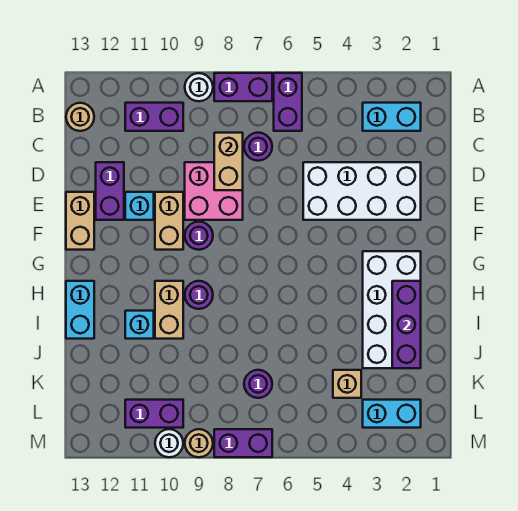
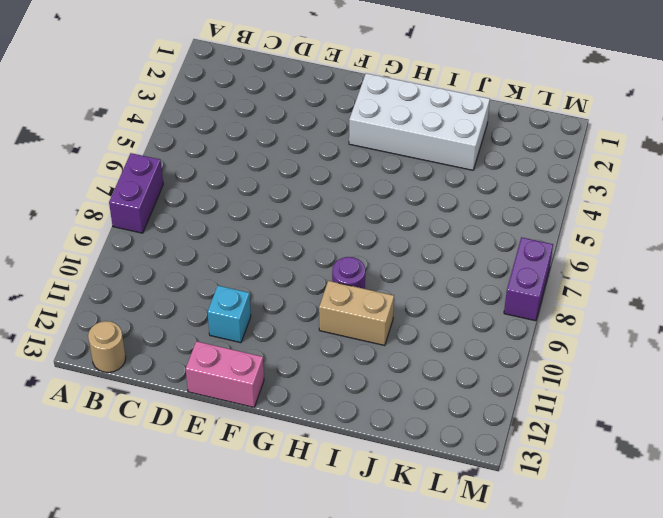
pink brick E13:F13 level 1 -> tan brick E13:F13 level 1
none -> purple brick A6:B6 level 1
none -> white round brick A9 level 1
none -> cyan brick B2:B3 level 1

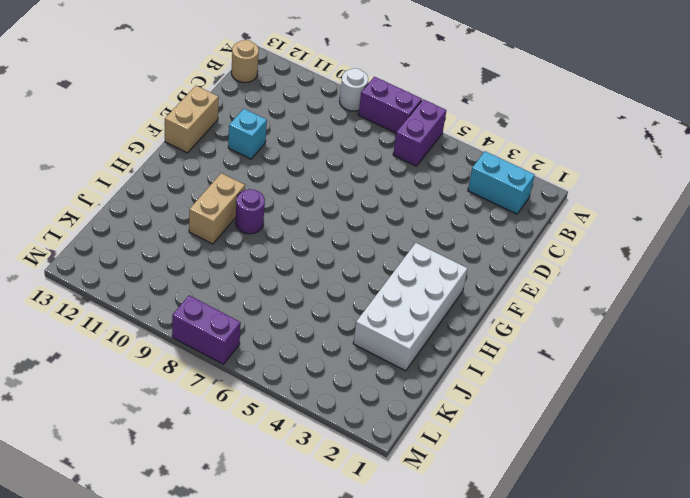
none -> purple brick B10:B11 level 1
none -> purple round brick C7 level 1
none -> white brick D2:E5 level 1

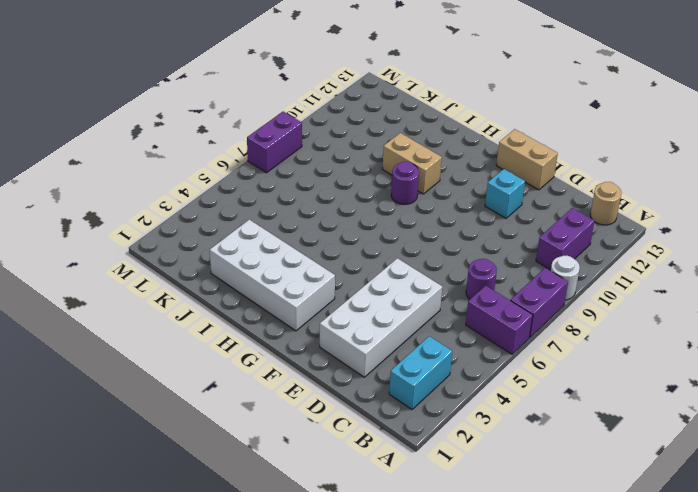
none -> pink brick D8:E9 level 1
none -> purple brick D12:E12 level 1
none -> tan brick E10:F10 level 1

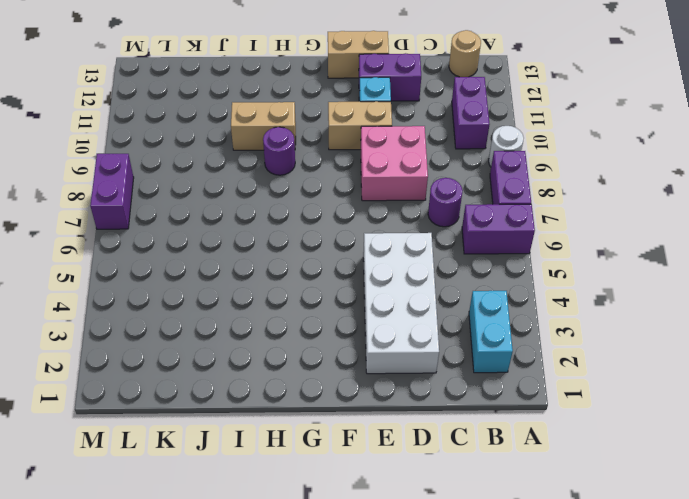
none -> purple round brick F9 level 1
none -> white brick G2:J3 level 1
none -> cyan brick H13:I13 level 1

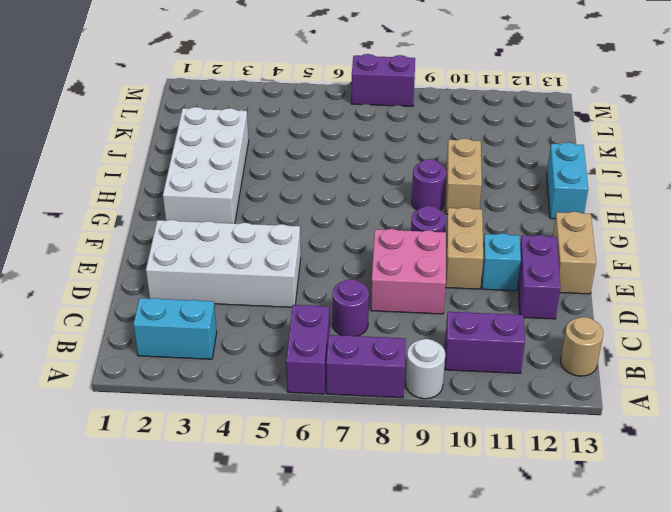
none -> cyan brick I11 level 1
none -> tan brick K4 level 1
none -> purple round brick K7 level 1

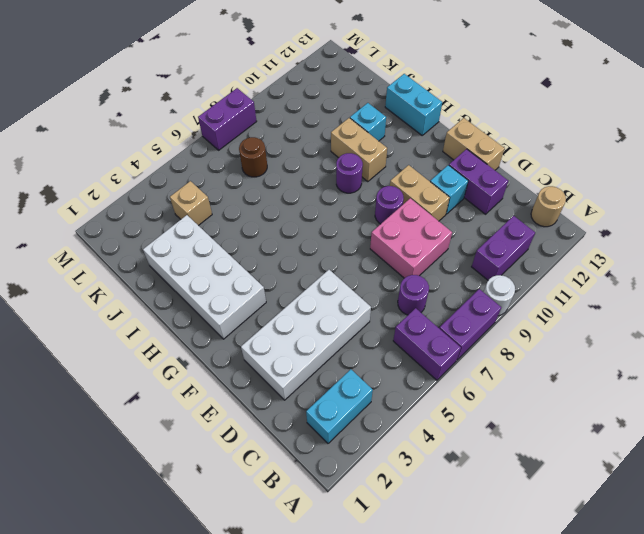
brown round brick K7 level 1 -> purple round brick K7 level 1
none -> cyan brick L2:L3 level 1
none -> purple brick L10:L11 level 1
none -> tan round brick M9 level 1

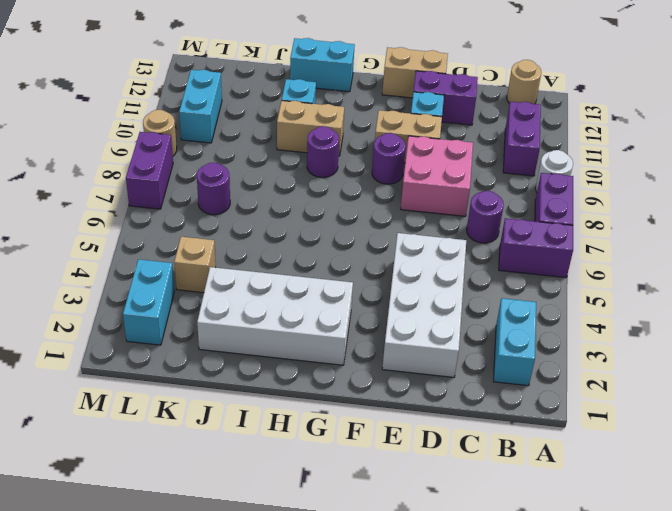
cyan brick L10:L11 level 1 -> purple brick L10:L11 level 1
none -> white round brick M10 level 1
none -> tan brick C8:D8 level 2
none -> purple brick H2:J2 level 2

